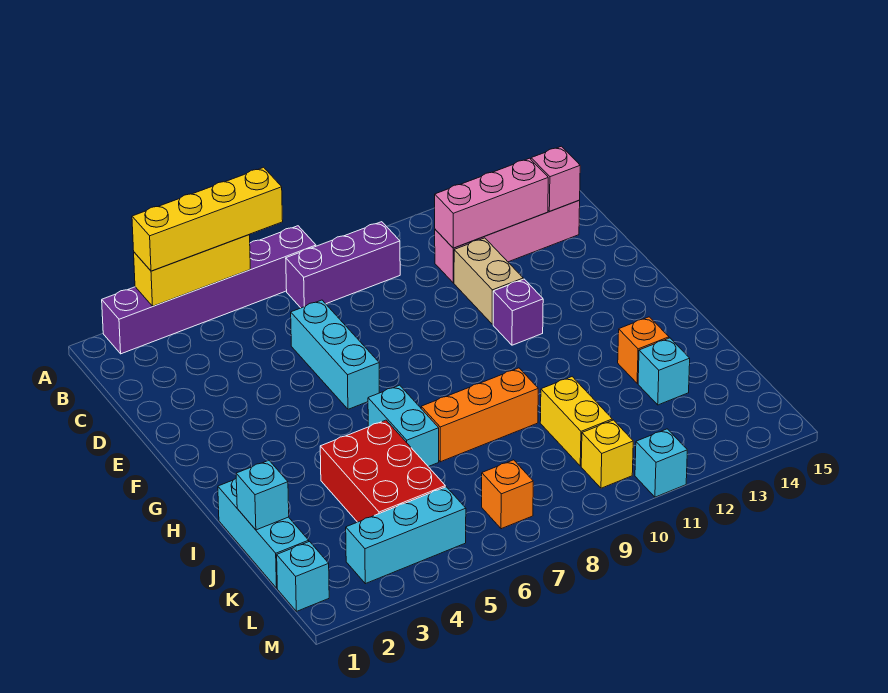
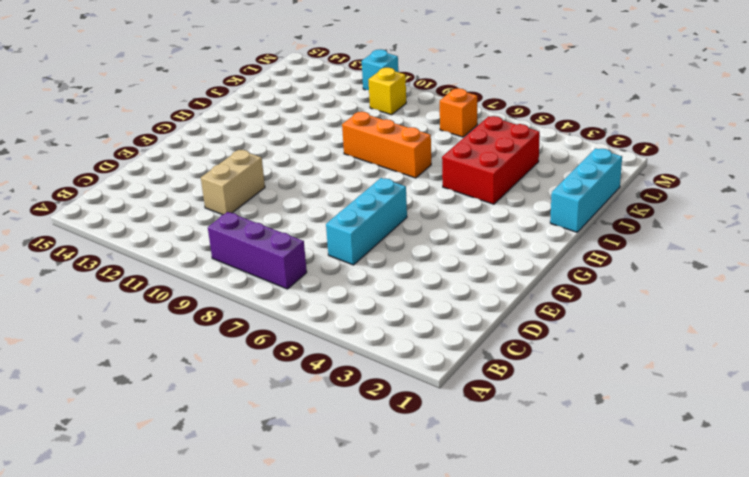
none -> purple brick A2:A7 level 1
none -> pink brick C11:C14 level 1
none -> purple brick F11 level 1

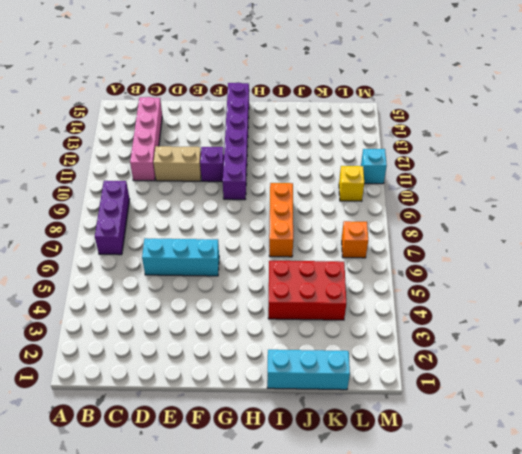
purple brick G10:G15 level 1 -> purple brick A2:A7 level 1
none -> cyan brick H6:I6 level 1
none -> orange brick I13 level 1
none -> yellow brick J10:K10 level 1

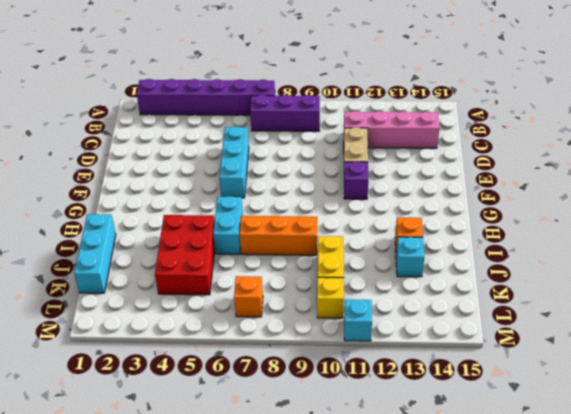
none -> cyan brick L1 level 1
none -> cyan brick L3:L5 level 1
none -> yellow brick A3:A5 level 2

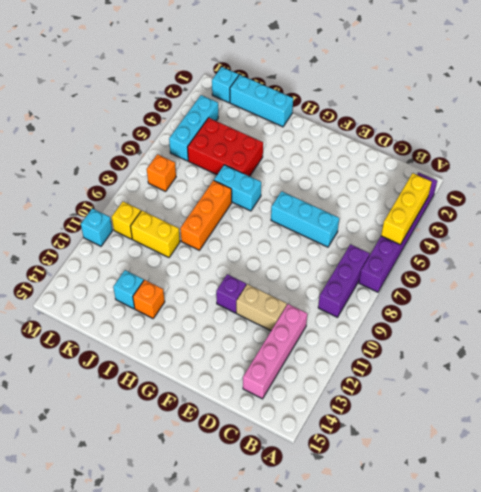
none -> pink brick C11:C13 level 2
none -> pink brick C14 level 2
none -> cyan brick J1 level 2

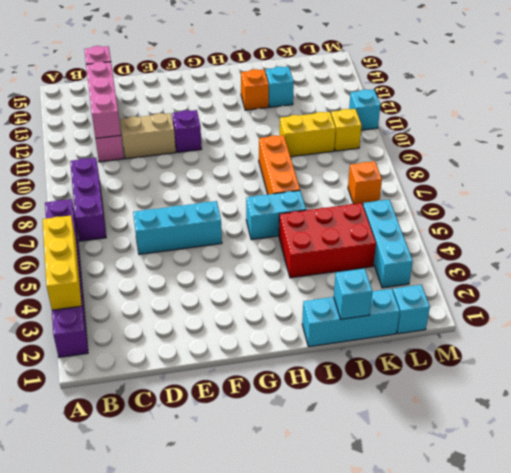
none -> yellow brick A3:A6 level 3

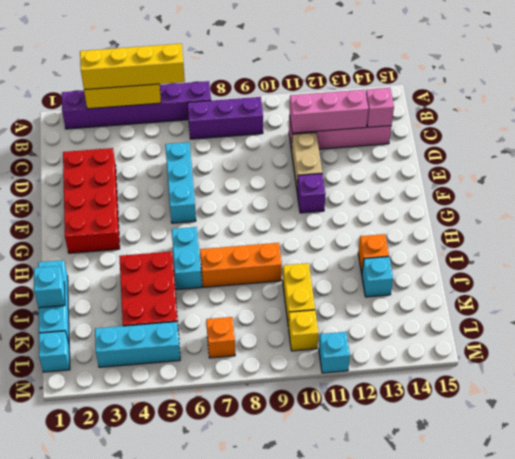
red brick D2:G3 level 1 -> none

